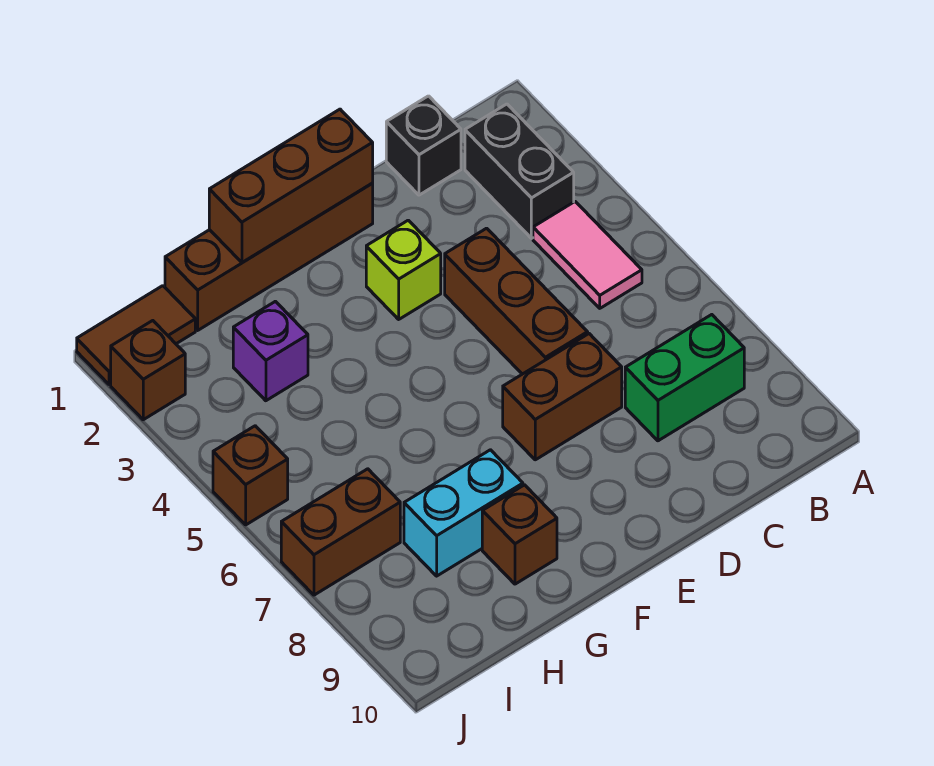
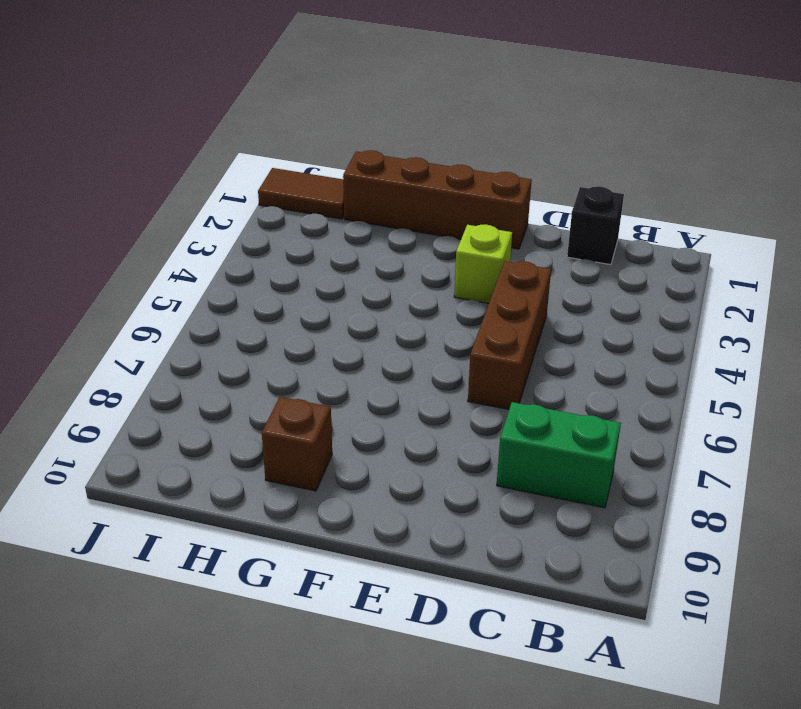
none -> black brick B2:B3 level 1
none -> pink tile B4:B5 level 1
none -> brown brick D7:E7 level 1

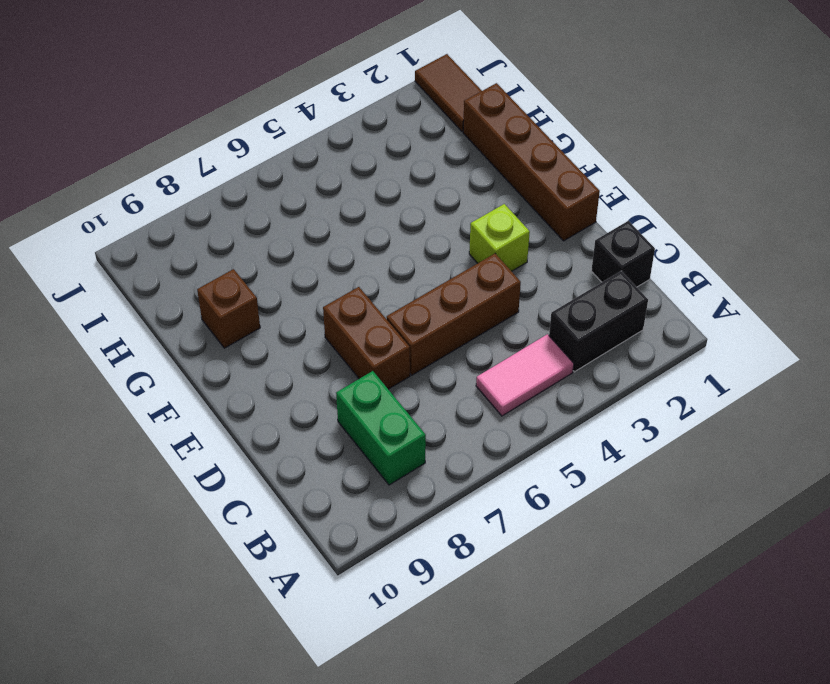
none -> cyan brick G8:H8 level 1
none -> purple brick H3 level 1
none -> brown brick I7:J7 level 1

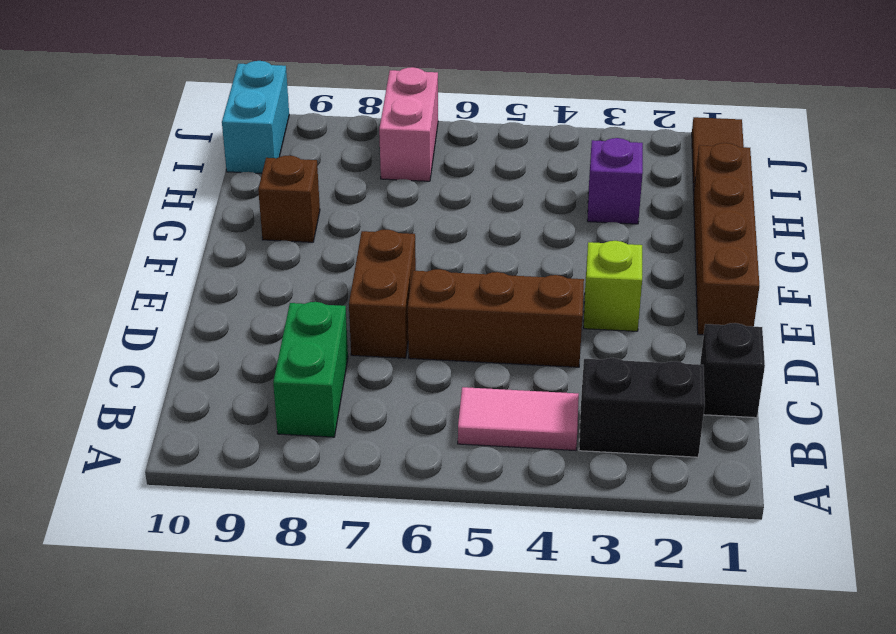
pink brick I7:J7 level 1 -> brown brick I7:J7 level 1
cyan brick I10:J10 level 1 -> cyan brick G8:H8 level 1
none -> brown brick J2 level 1
none -> brown brick J5 level 1
none -> brown brick E1:G1 level 2

